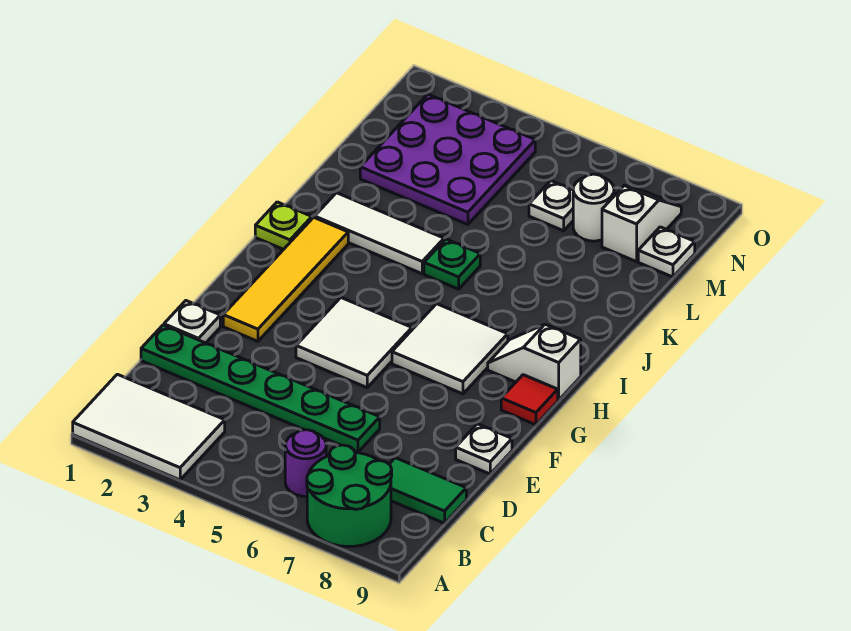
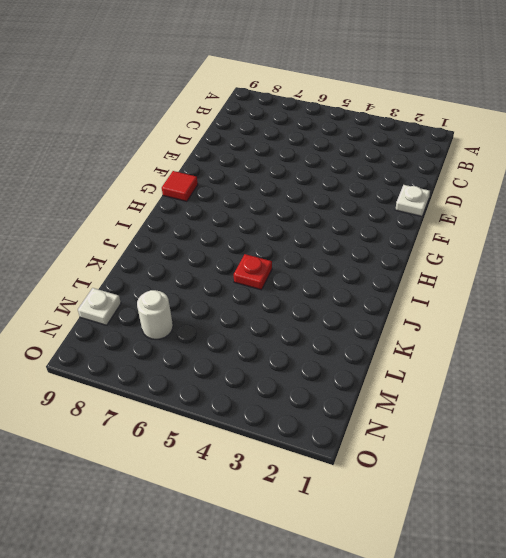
red plate J5 level 1 -> green plate J5 level 1
none -> white tile A1:B3 level 1
none -> green round brick A7:B8 level 1
none -> purple round brick B6 level 1

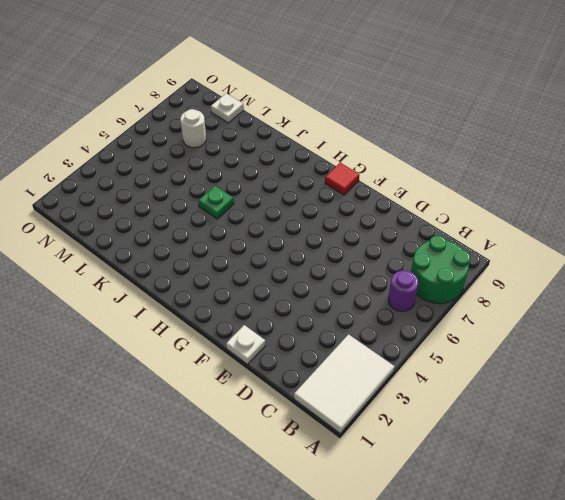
none -> green tile C8:C9 level 1
none -> green plate D1:D6 level 1
none -> white plate E9 level 1

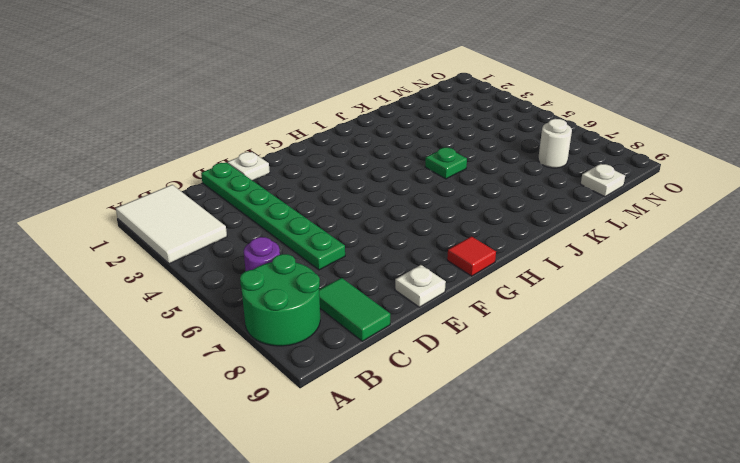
none -> yellow tile F2:I2 level 1
none -> white tile F4:G5 level 1
none -> white tile G6:H7 level 1

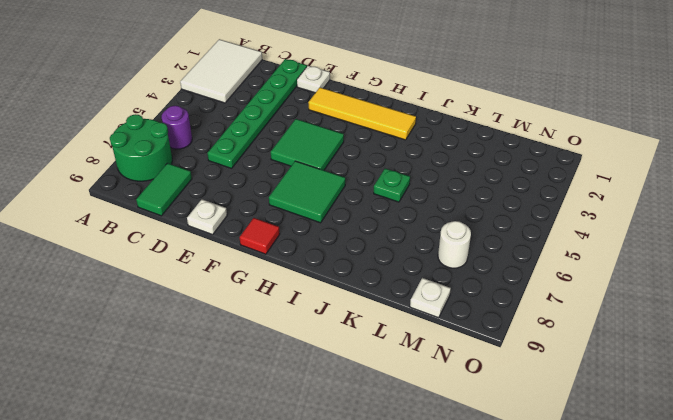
green tile F4:G5 level 1 -> white tile F4:G5 level 1
green tile G6:H7 level 1 -> white tile G6:H7 level 1
none -> white slope H8:H9 level 1 top 9
none -> lime plate I1 level 1
none -> white tile J2:J4 level 1

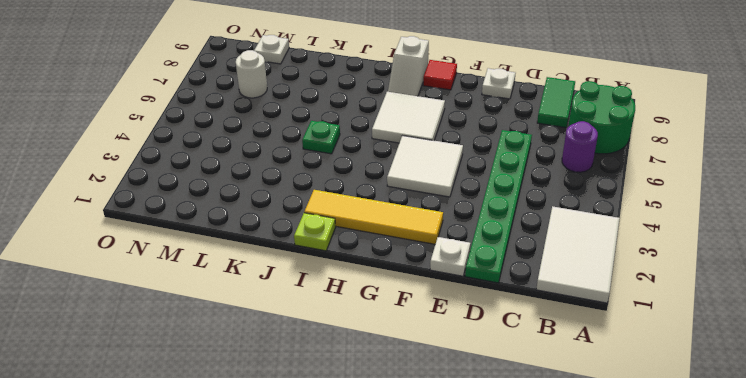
none -> white tile J2:J4 level 1
none -> purple plate L2:N4 level 1
none -> white plate M6 level 1

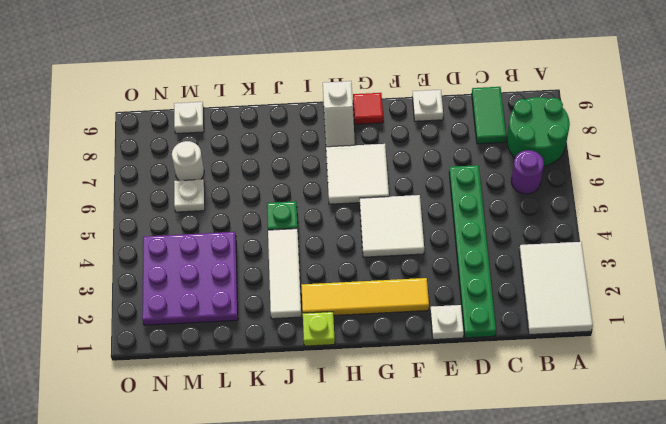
none -> white slope M8:N8 level 1 top M

